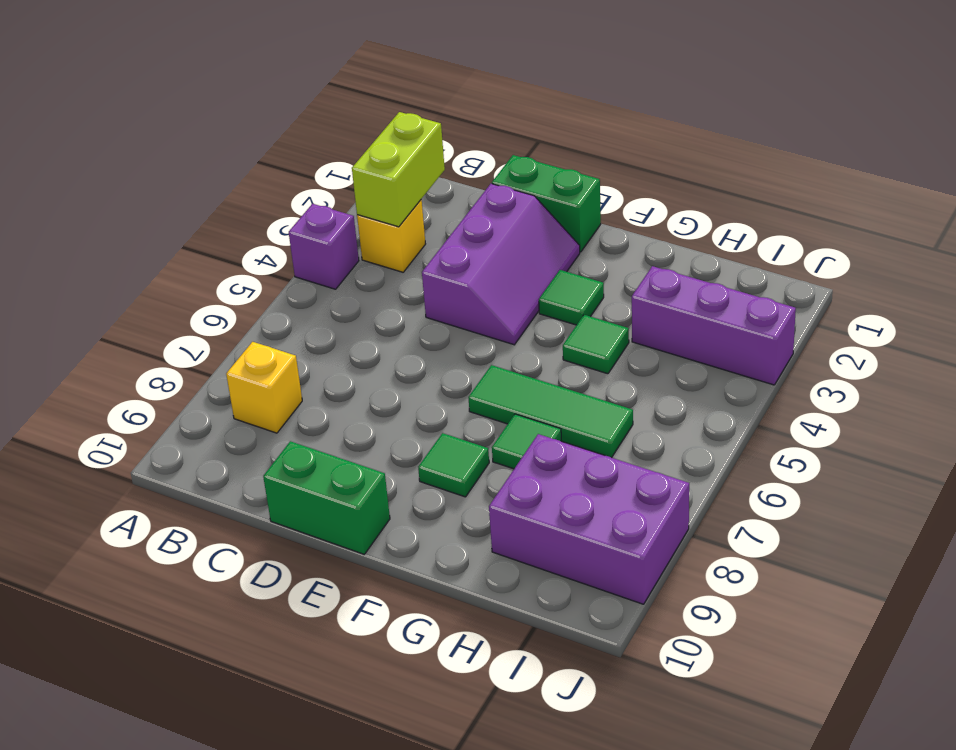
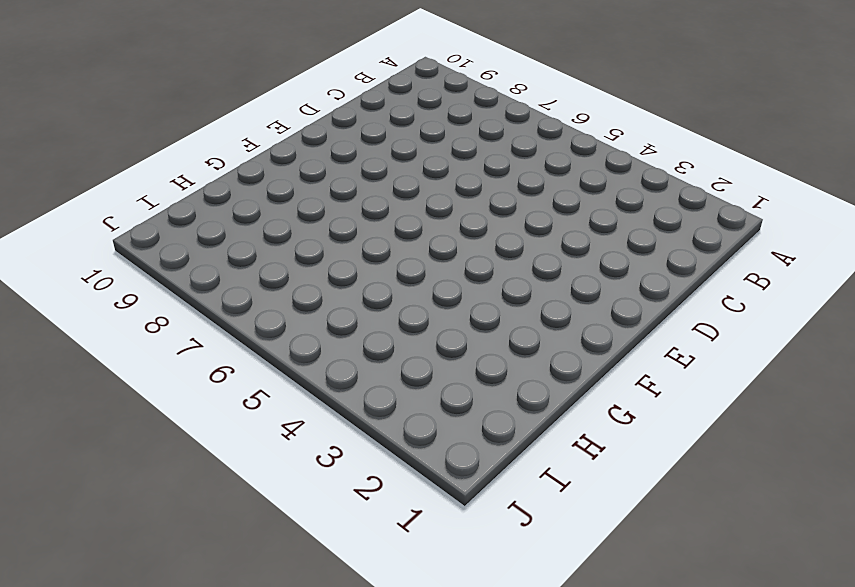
none -> purple brick A4 level 1
none -> yellow brick B3 level 1
none -> yellow brick B8 level 1

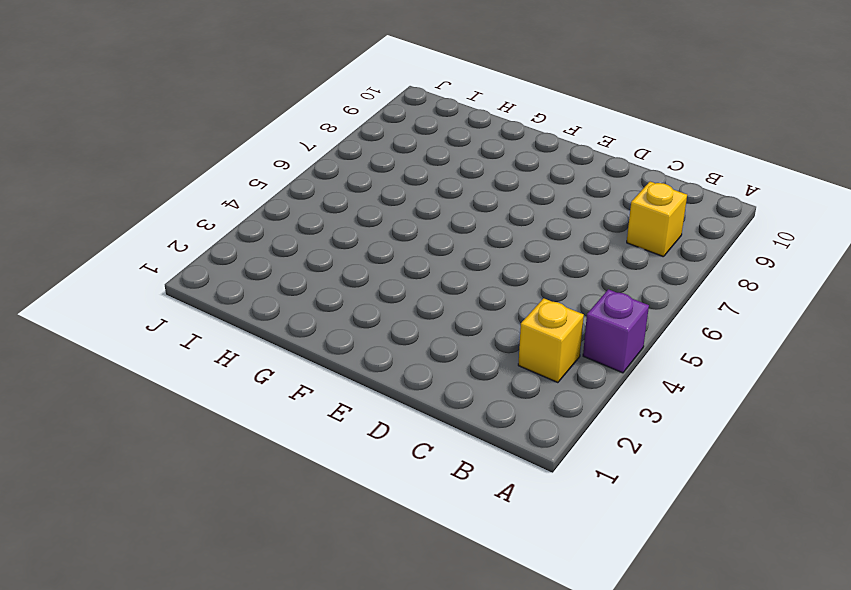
none -> green brick D1:E1 level 1
none -> purple slope D2:E4 level 1 top D
none -> green brick D10:E10 level 1

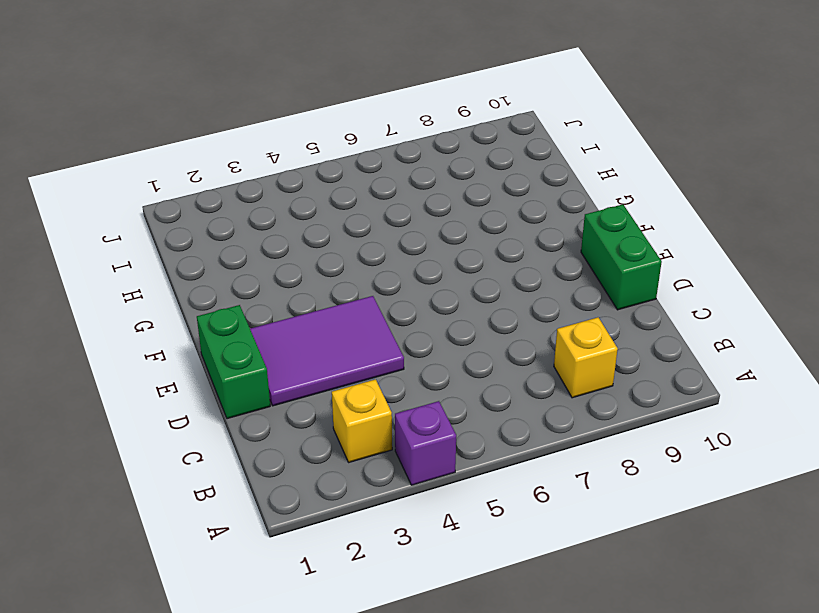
purple tile D2:E4 level 1 -> purple slope D2:E4 level 1 top D
none -> green tile F3 level 1
none -> green tile F6:H6 level 1
none -> green tile F8 level 1

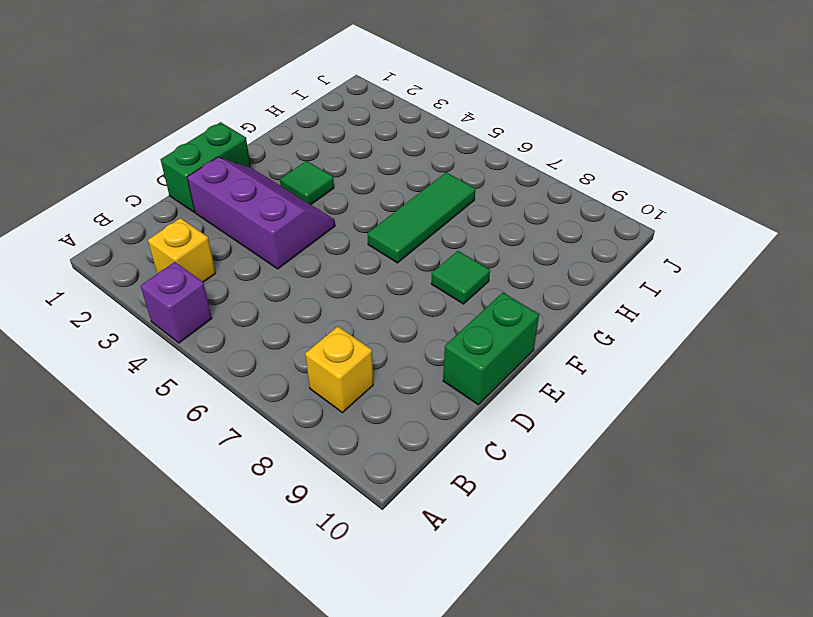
none -> green tile G4 level 1
none -> green tile G7 level 1
none -> purple brick H3:J3 level 1

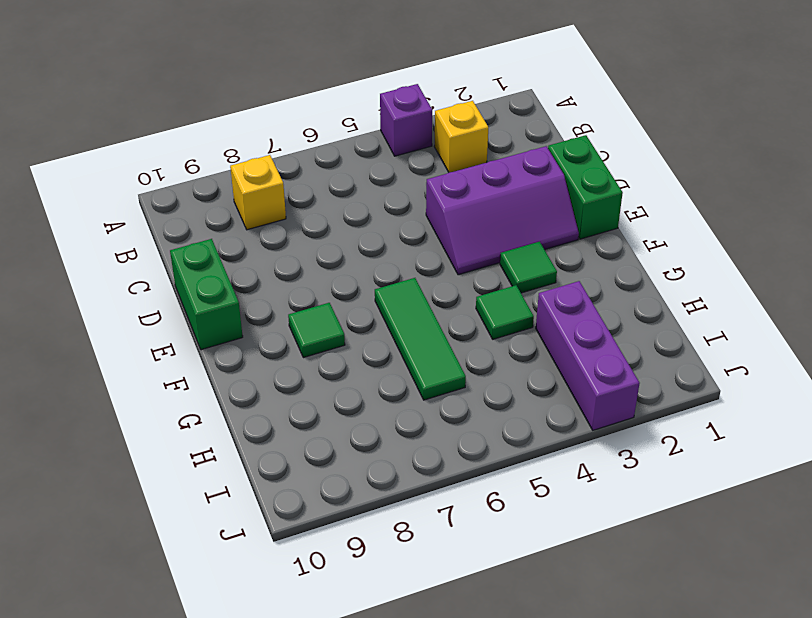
none -> green tile G7 level 1
none -> purple brick H8:J9 level 1
none -> lime brick B2:B3 level 2

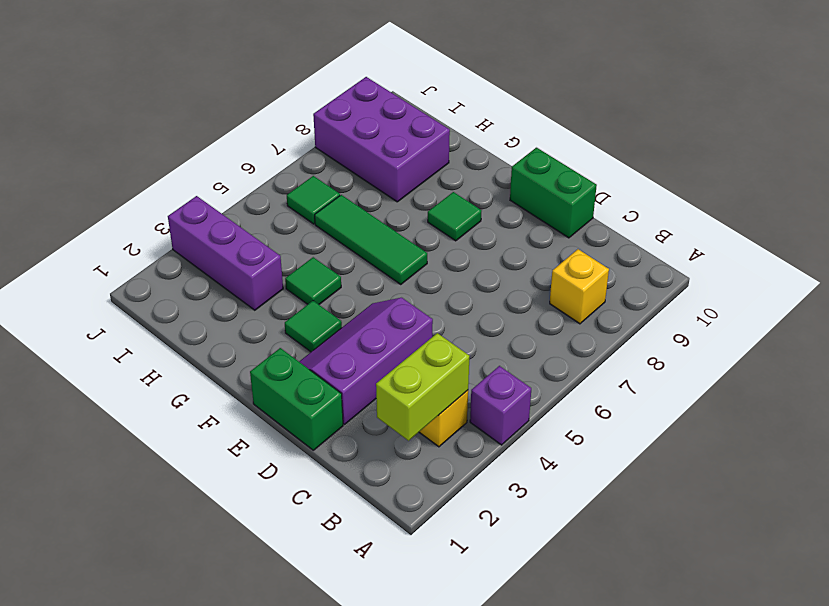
green tile I6 level 1 -> green tile G7 level 1

